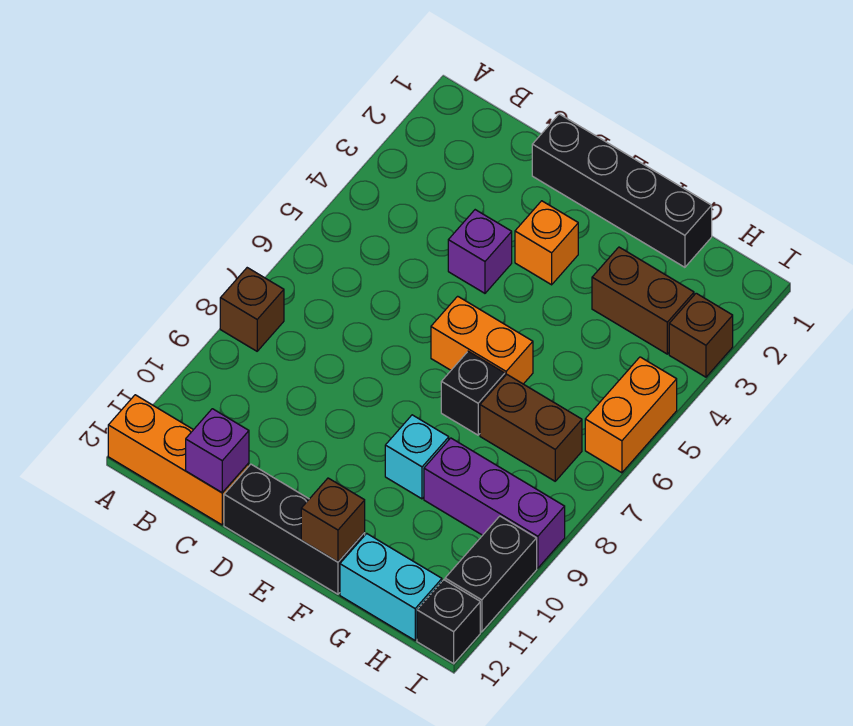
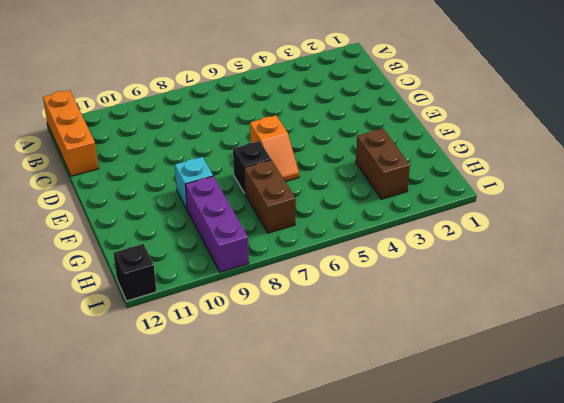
orange slope E6:F6 level 1 top E -> orange brick E6:F6 level 1
none -> brown brick A8 level 1
none -> black brick D1:G1 level 1
none -> purple brick D4 level 1

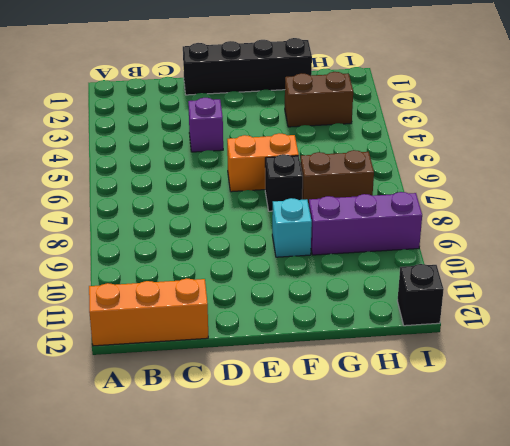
none -> brown brick A8 level 1
none -> black brick D12:F12 level 1
none -> orange brick E3 level 1

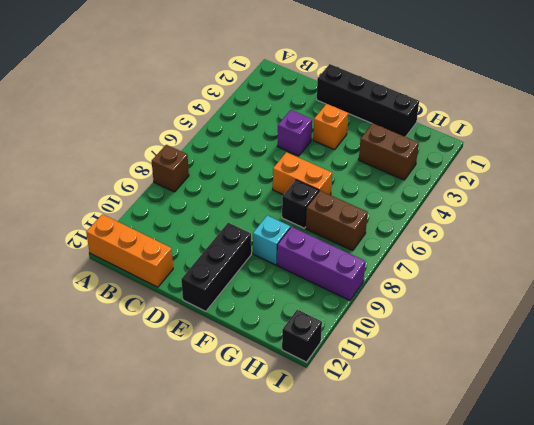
black brick E10:E12 level 1 -> black brick D12:F12 level 1
none -> cyan brick G12:H12 level 1
none -> brown brick I3 level 1
none -> orange brick I5:I6 level 1

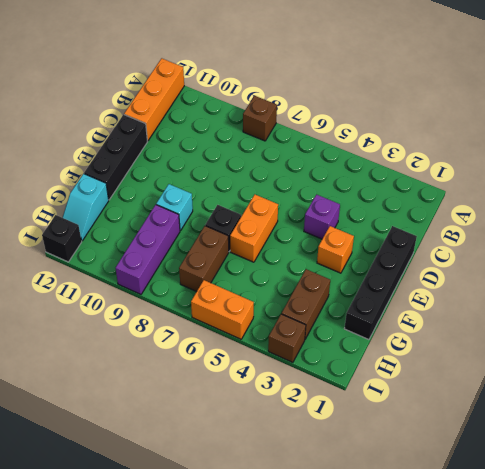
cyan slope G12:H12 level 1 top G -> cyan brick G12:H12 level 1
none -> black brick I10:I11 level 1
none -> purple brick C12 level 2
none -> brown brick F12 level 2

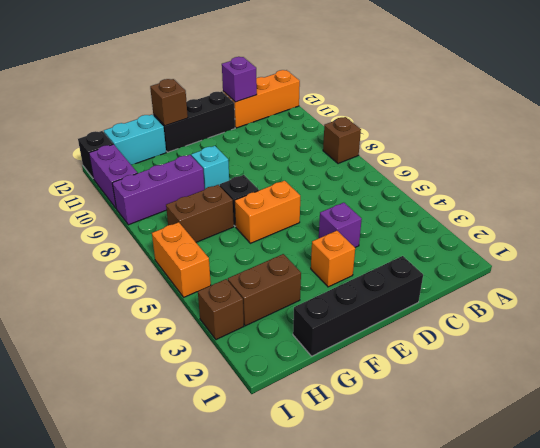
purple brick I10:I11 level 1 -> black brick I10:I11 level 1

